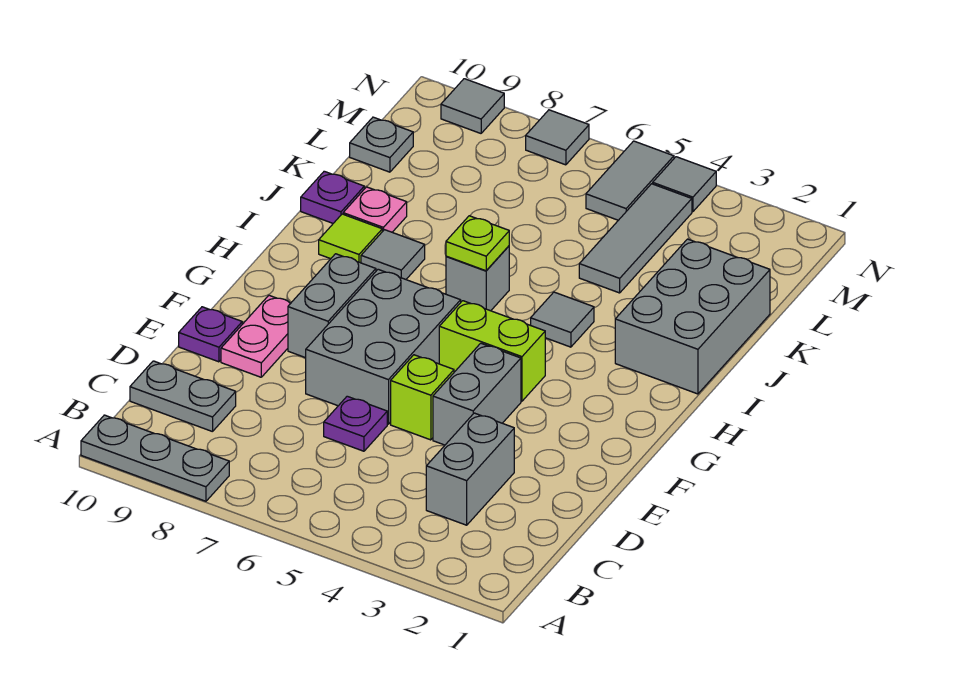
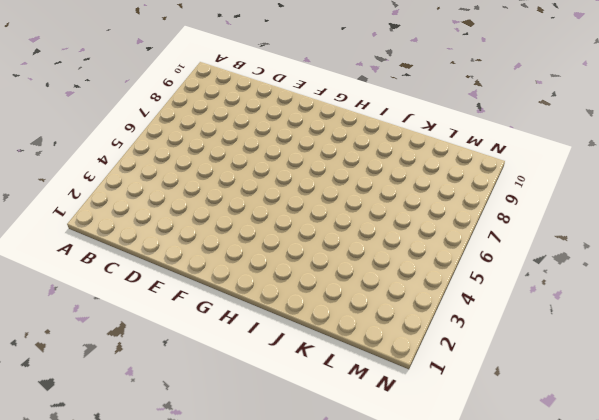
none -> grey plate A8:A10 level 1
none -> grey brick C3:D3 level 1
none -> grey plate C9:C10 level 1

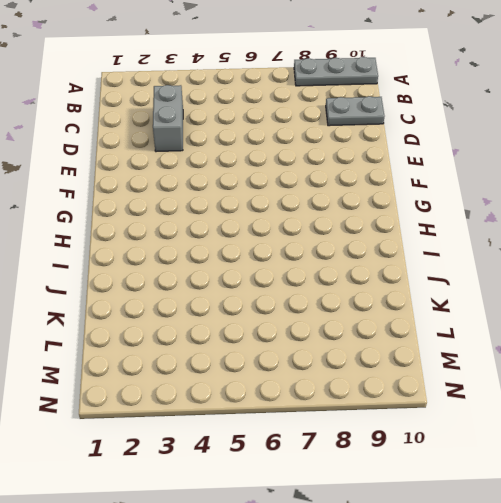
none -> purple plate D6 level 1
none -> grey brick E4:F4 level 1
none -> lime brick E5 level 1

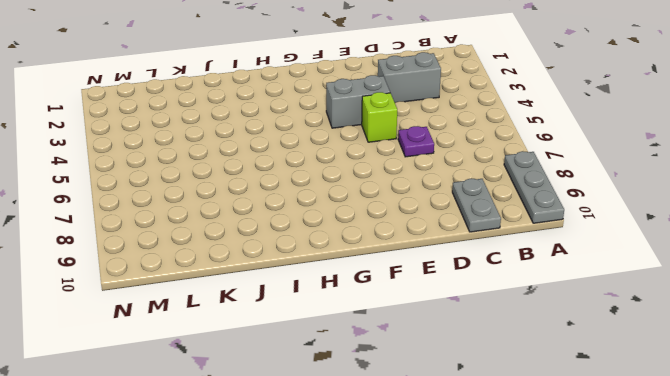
none -> grey brick E6:G7 level 1
none -> pink plate E9:F9 level 1
none -> purple plate E10 level 1

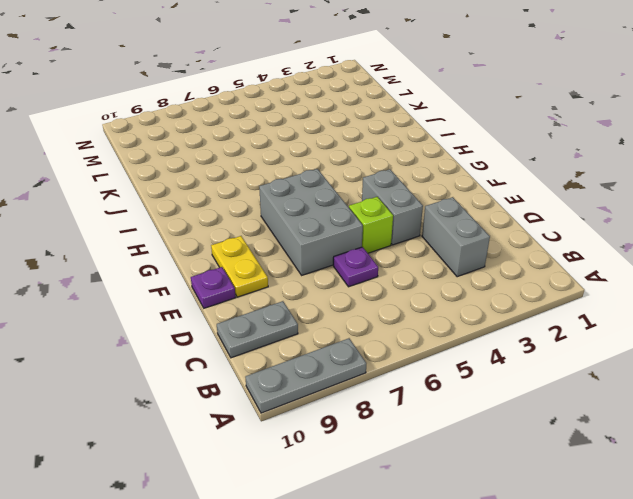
yellow plate E9:F9 level 1 -> pink plate E9:F9 level 1
none -> grey brick F8:G8 level 1
none -> lime brick G4:G5 level 1
none -> grey brick I1:K2 level 1

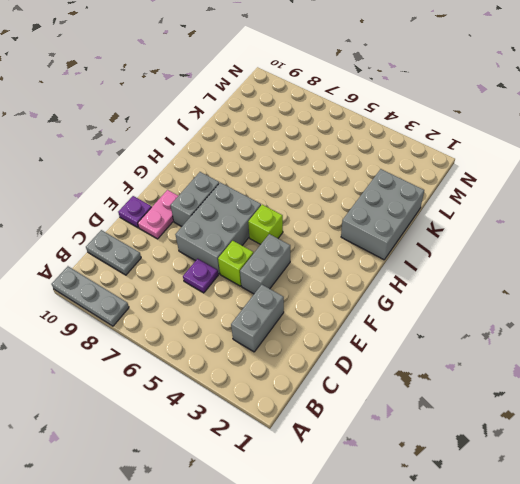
lime brick G5 level 1 -> lime brick G4:G5 level 1
none -> grey tile I4 level 1
none -> grey brick I6 level 1
none -> grey tile I8 level 1

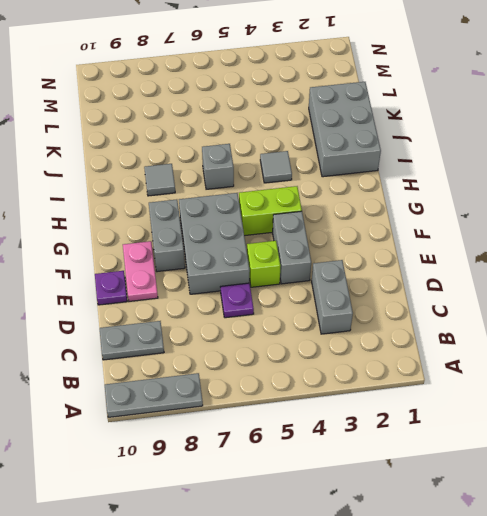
none -> lime tile I9 level 1
none -> pink plate J9 level 1
none -> purple plate J10 level 1

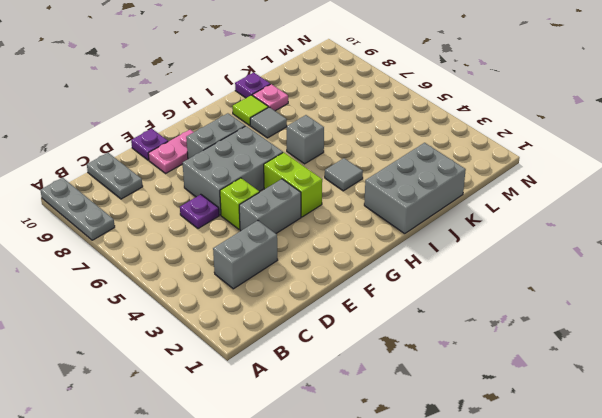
none -> grey tile K4:M4 level 1
none -> grey plate L10 level 1
none -> grey tile M5:N5 level 1

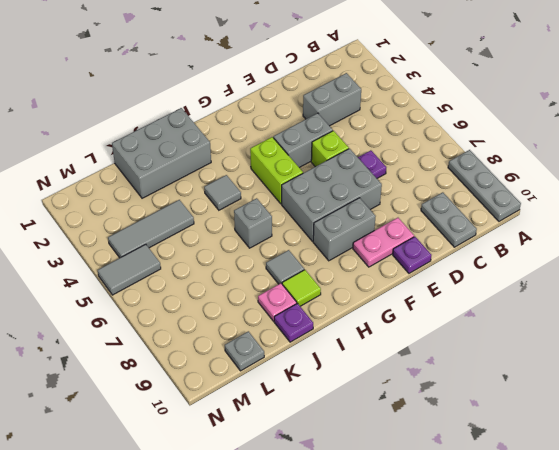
none -> grey tile N4 level 1
none -> grey tile N7 level 1
none -> grey tile N9 level 1

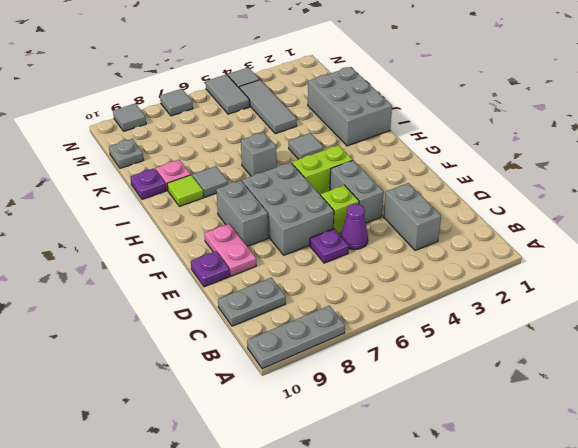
purple cone D5 level 1 -> none
none -> lime plate I6 level 2

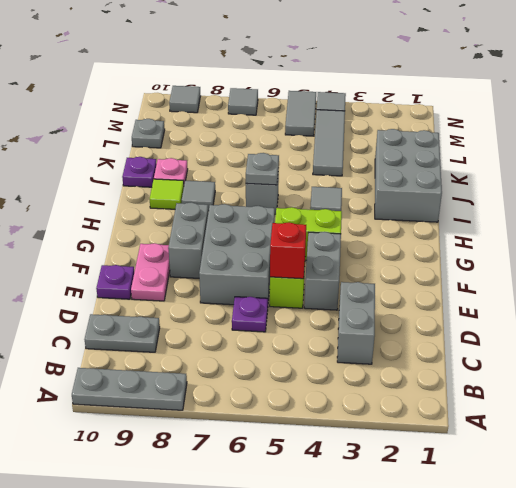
red brick E5 level 2 -> none
grey plate I6 level 2 -> lime plate I6 level 2

